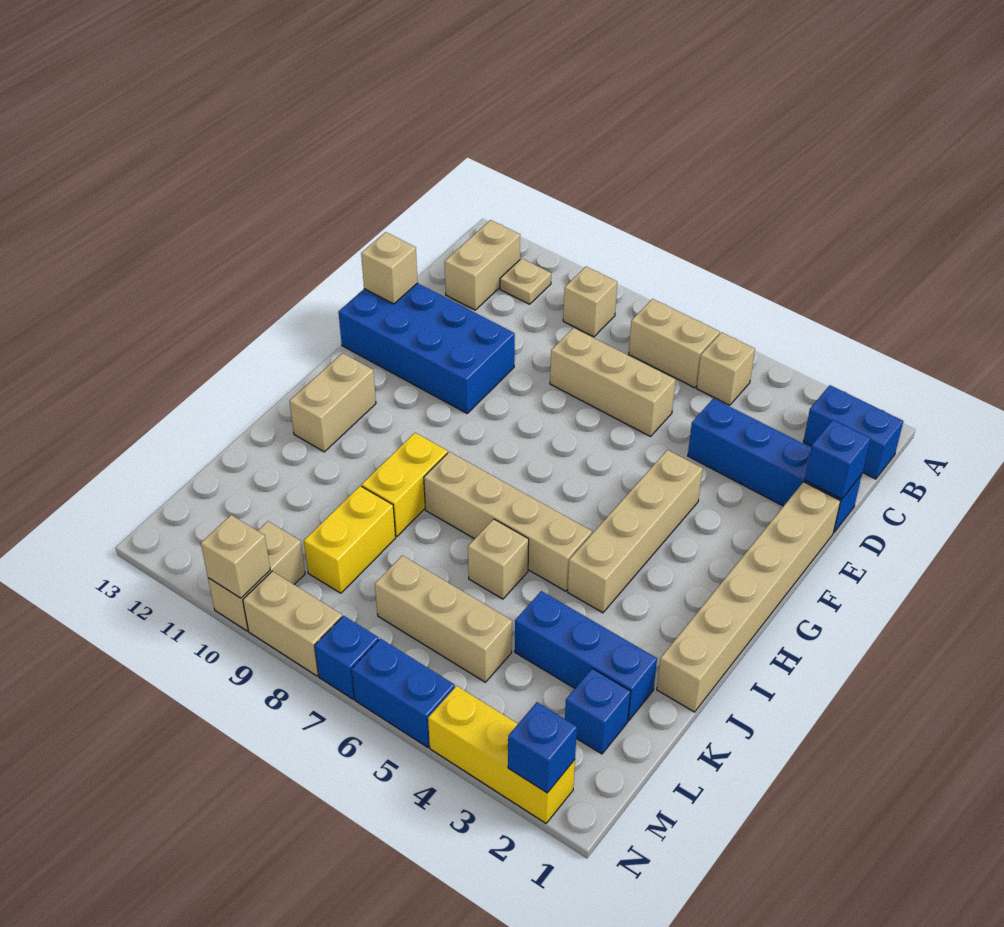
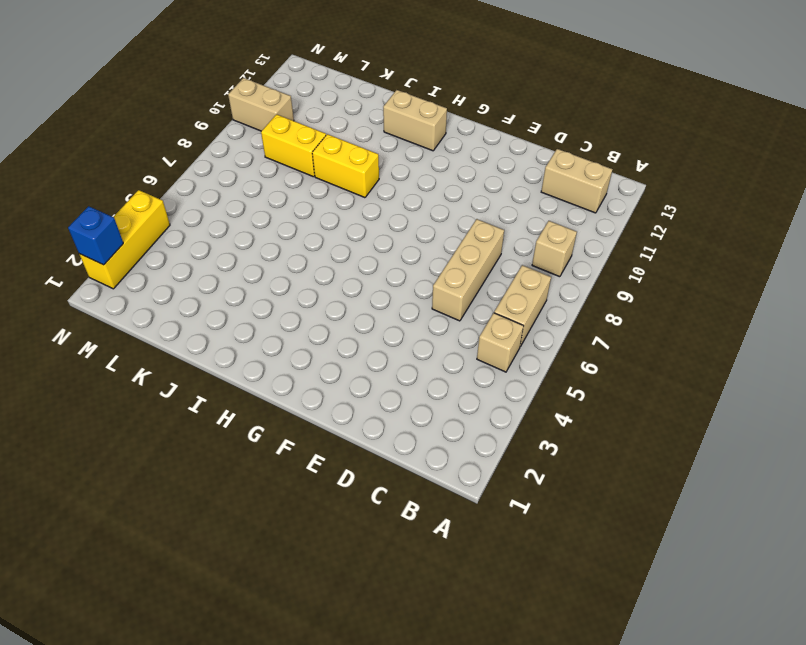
none -> blue brick B1:B2 level 1
none -> tan plate B11 level 1
none -> blue brick D1:D4 level 1

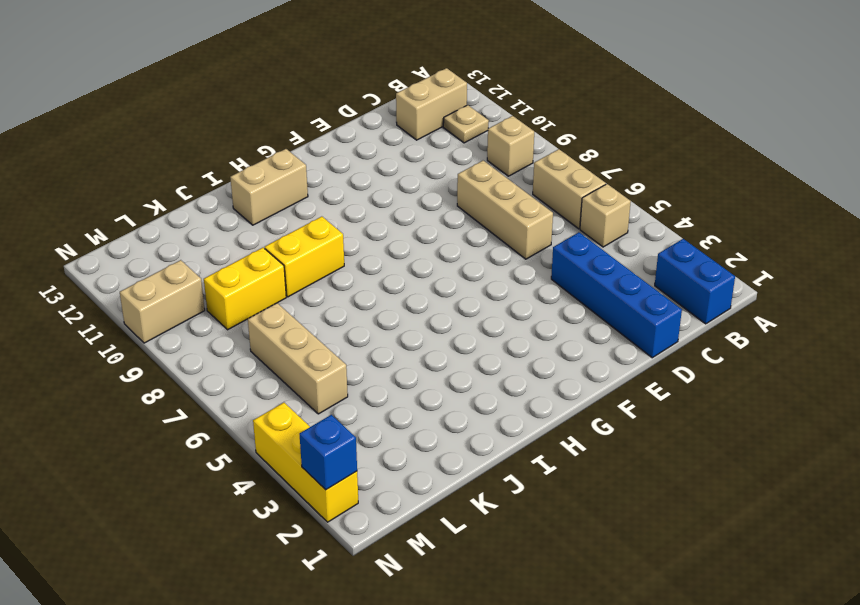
none -> tan brick E1:J1 level 1
none -> blue brick E10:F13 level 1
none -> tan brick F4:I4 level 1

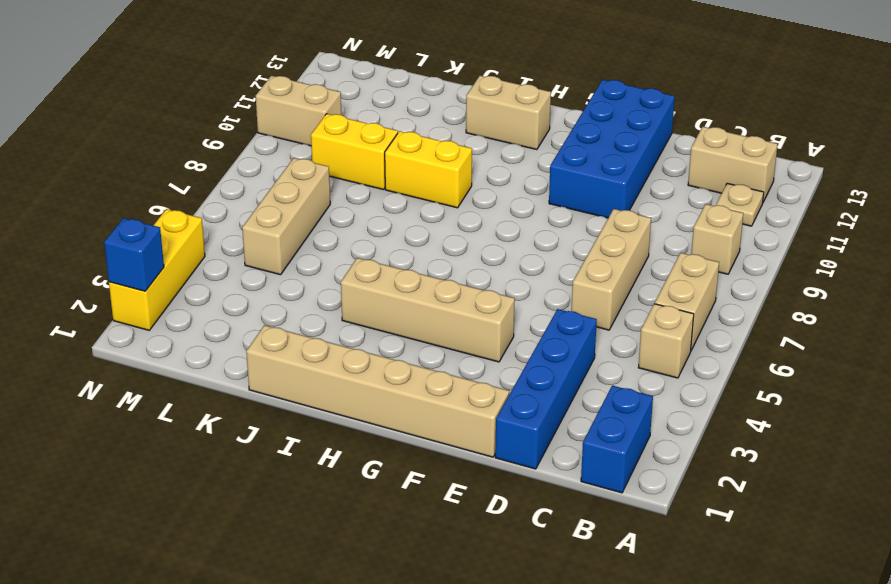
none -> tan brick I5:I8 level 1
none -> tan brick J6 level 1
none -> blue brick K2:K4 level 1

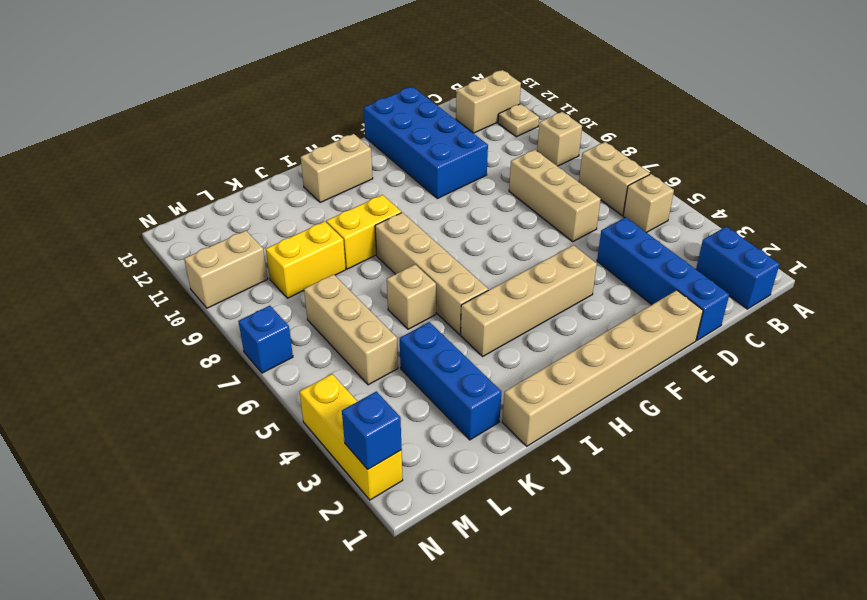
none -> blue brick L2 level 1
none -> blue brick N5:N6 level 1
none -> tan brick N8:N9 level 1

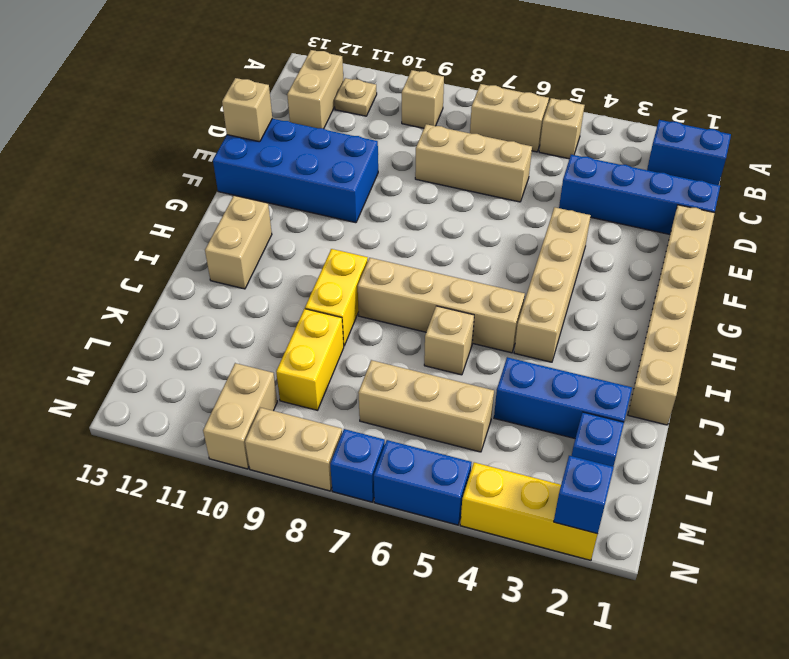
none -> blue brick D1 level 2
none -> tan brick N10 level 2

